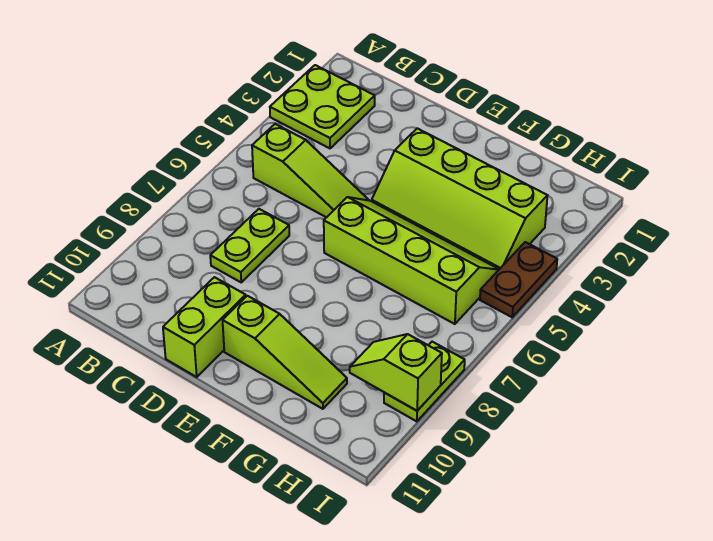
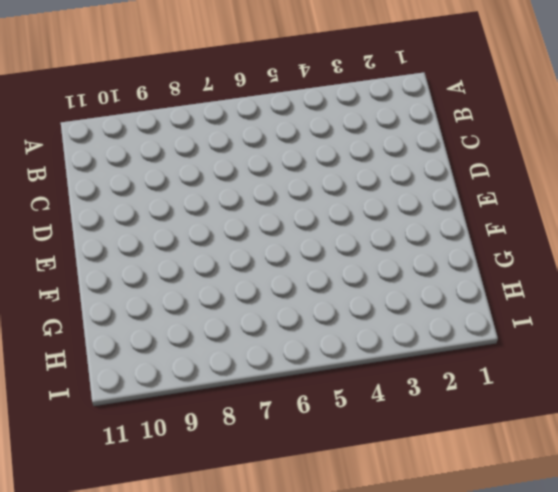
none -> lime plate A2:B3 level 1
none -> lime slope B5:D5 level 1 top B

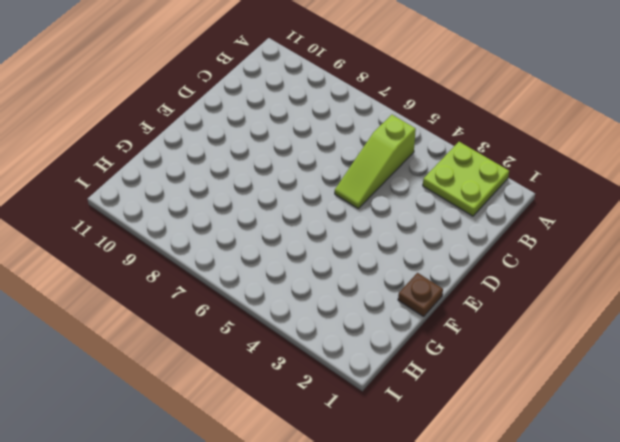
brown plate F1 level 1 -> none
none -> lime plate C7:C8 level 1
none -> lime brick D10:D11 level 1

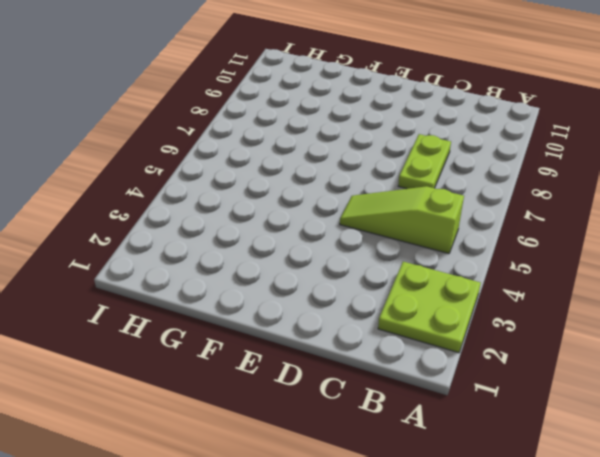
none -> lime brick D10:D11 level 1
none -> lime slope E3:H4 level 1 top 3

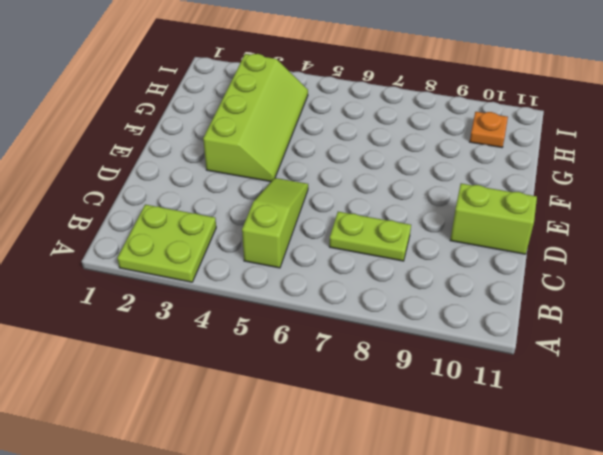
orange plate H10 level 1 -> none
none -> lime slope E5:H6 level 1 top 6
none -> lime slope E10:G10 level 1 top E

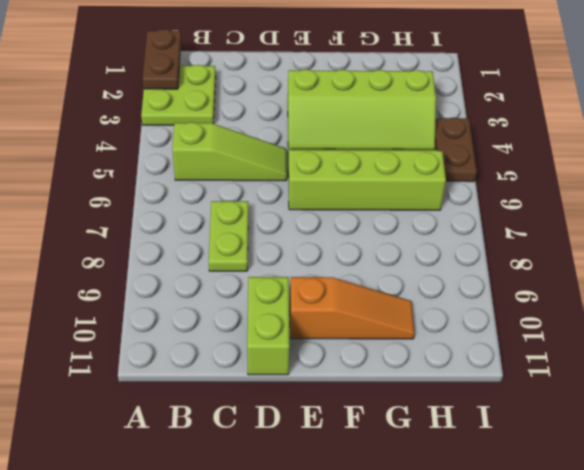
brown plate A1:A2 level 2 -> none
orange slope E10:G10 level 1 top E -> lime slope E10:G10 level 1 top E
none -> lime plate I8:I9 level 1
none -> lime slope H9:I9 level 2 top I

